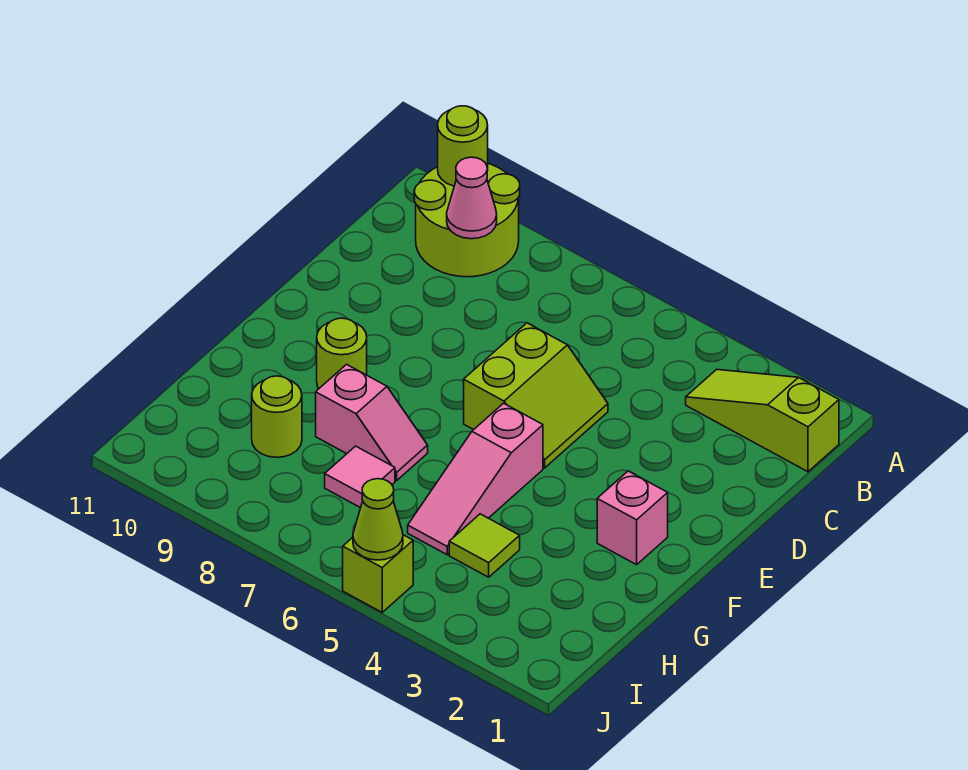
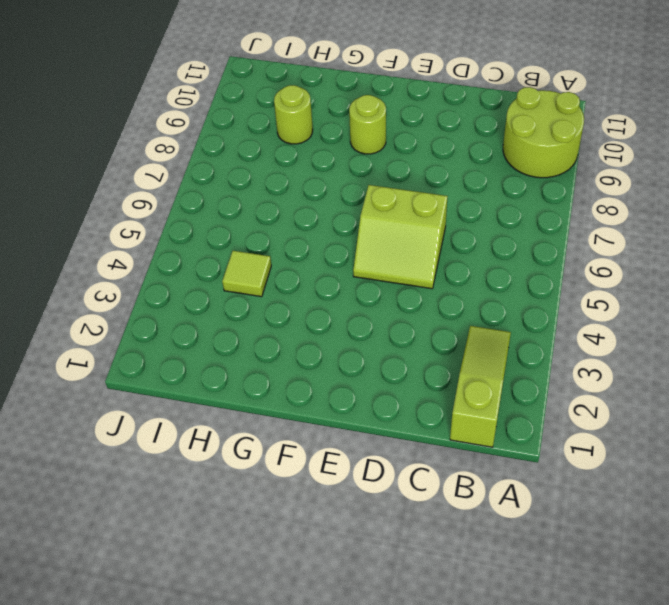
none -> pink brick F2 level 1
none -> pink slope F5:H5 level 1 top F
none -> pink slope G7:G8 level 1 top 8

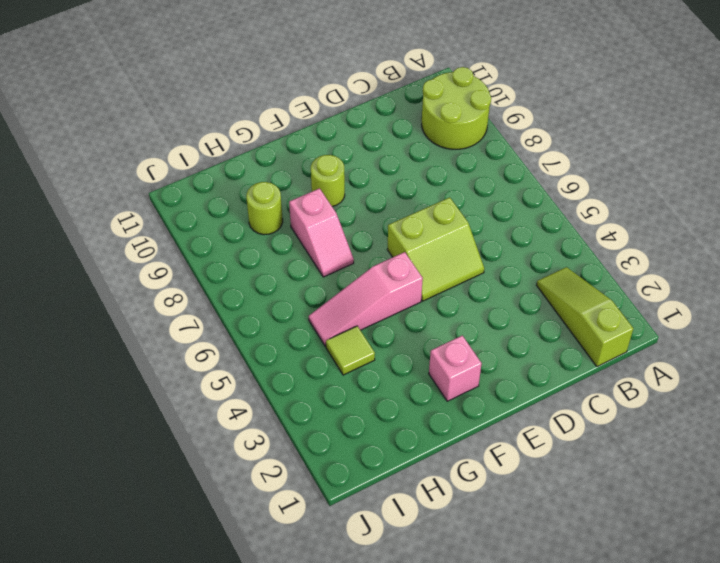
none -> pink tile H7 level 1
none -> lime brick J5 level 1
none -> lime round brick A10 level 2

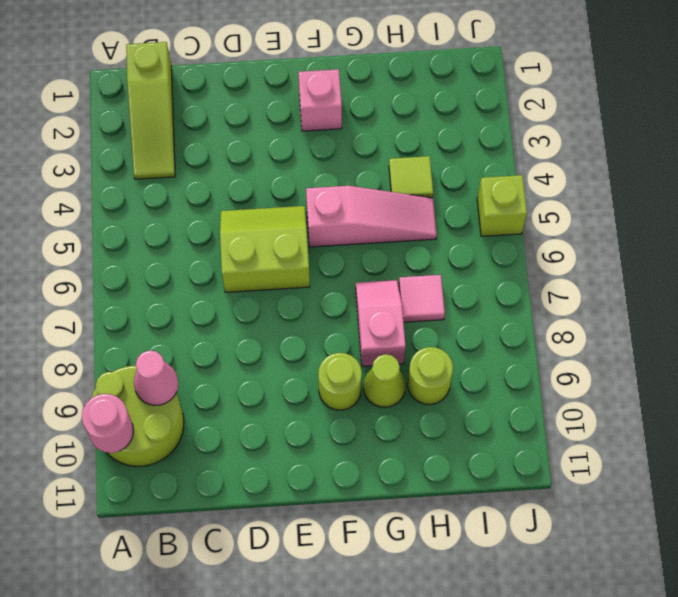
pink round brick A10 level 2 -> lime round brick A10 level 2
lime cone G9 level 1 -> lime cone J5 level 2

